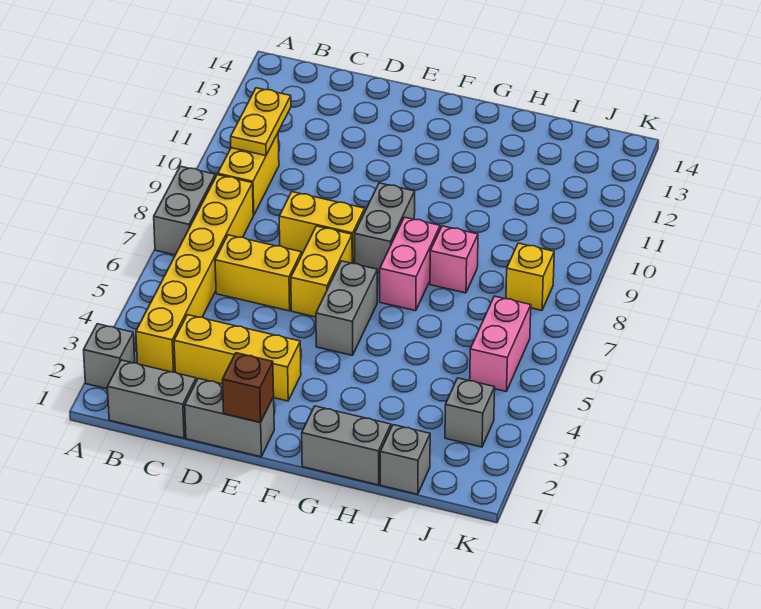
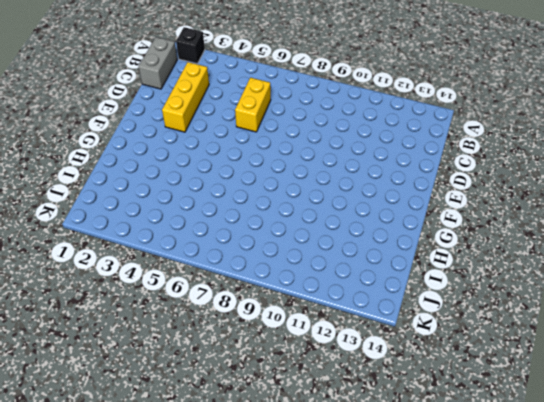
black brick A2 level 1 -> grey brick A2 level 1
none -> grey brick A7:A8 level 1
none -> yellow brick B3:B8 level 1
none -> yellow brick B9:B10 level 1

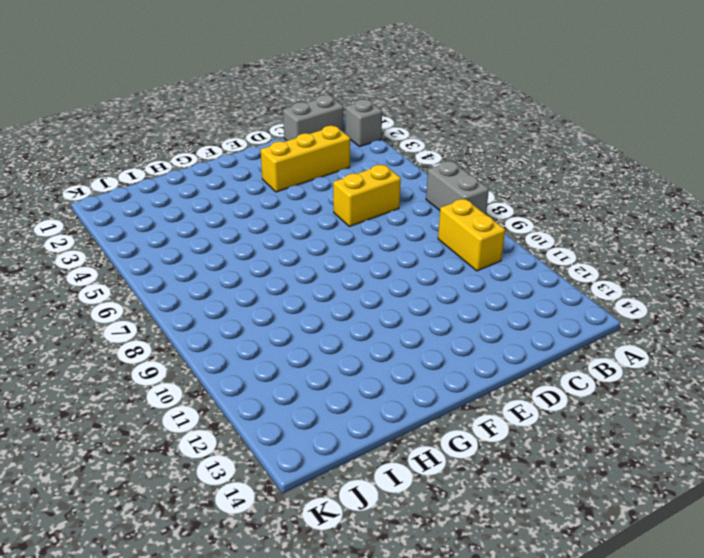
none -> yellow brick B3:B8 level 1
none -> grey brick D1:E1 level 1
none -> yellow brick D8:E8 level 1

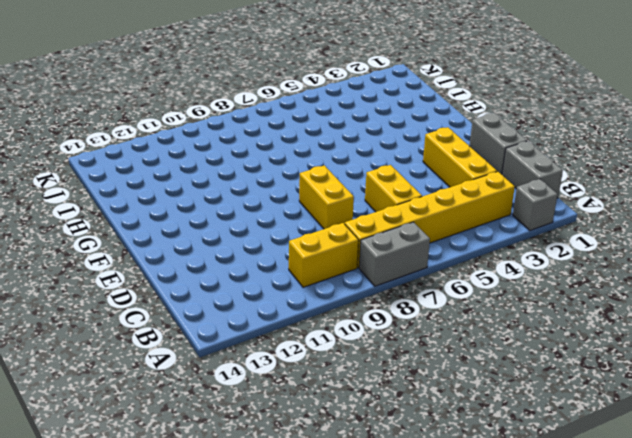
none -> yellow brick E6:E7 level 1
none -> grey brick F5:F6 level 1
none -> grey brick F8:F9 level 1

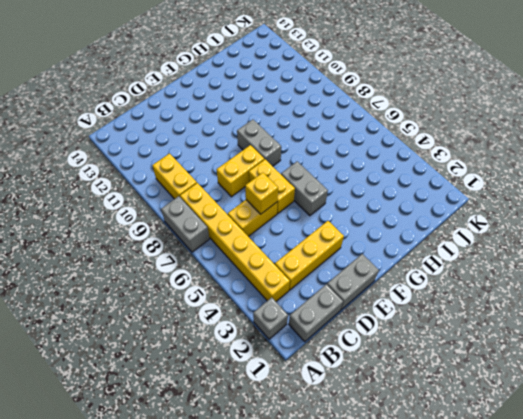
yellow brick D6 level 2 -> yellow brick J8 level 1
none -> grey brick G1:H1 level 1
none -> pink brick G7:G8 level 1
none -> pink brick H8 level 1

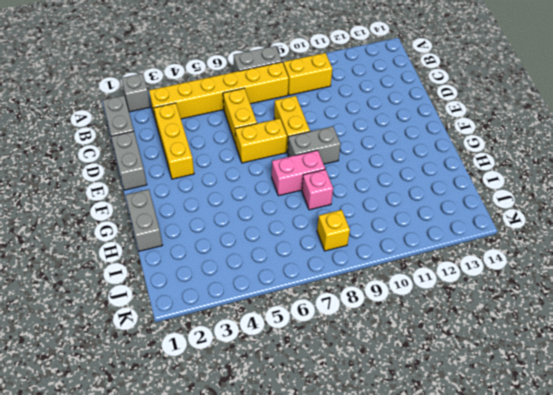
none -> grey brick F5:F6 level 1
none -> grey brick I1 level 1
none -> grey brick J3 level 1

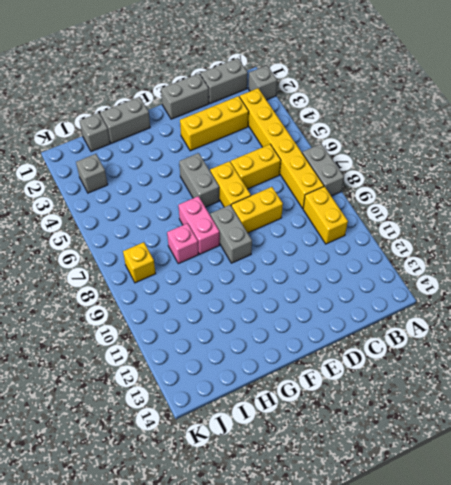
none -> pink brick J5:J6 level 1
none -> yellow plate B10:B11 level 2
none -> brown brick E1 level 2

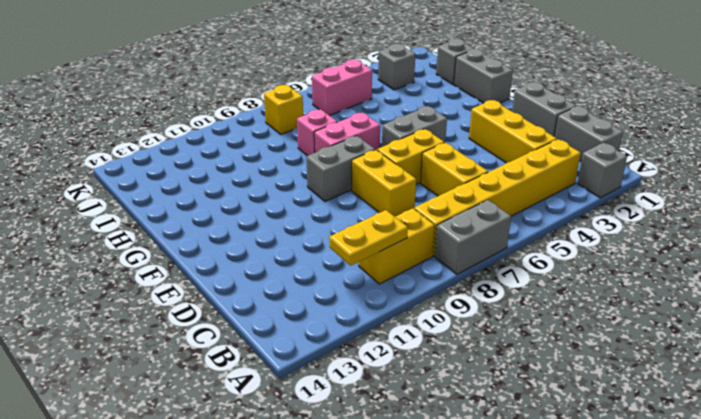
none -> brown brick E1 level 2

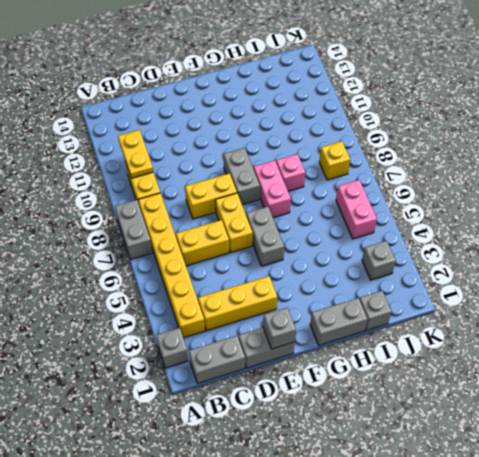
grey brick E1 level 2 -> brown brick E1 level 2

